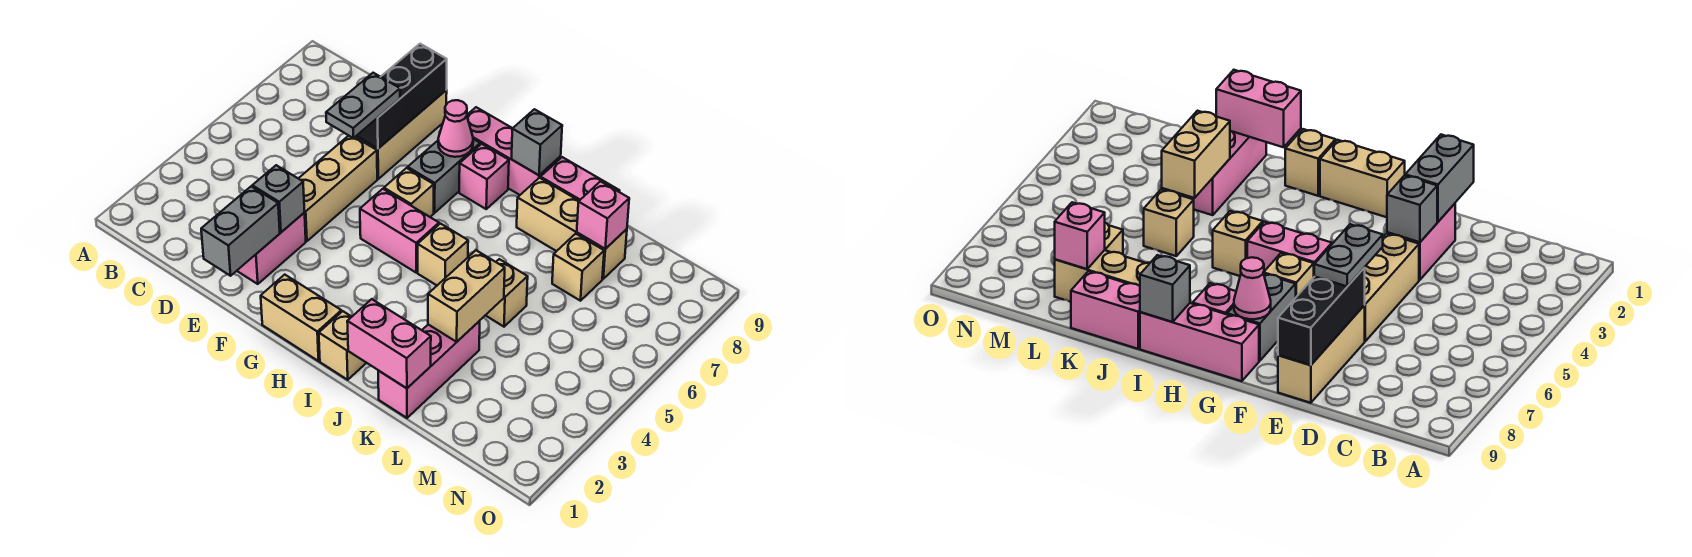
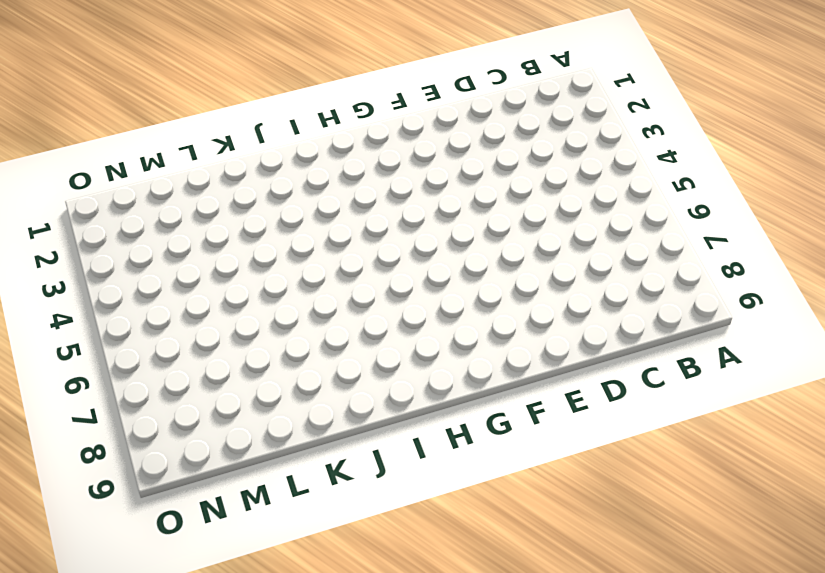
none -> pink brick E2:E3 level 1
none -> tan brick E4:E6 level 1
none -> tan brick E7:E9 level 1

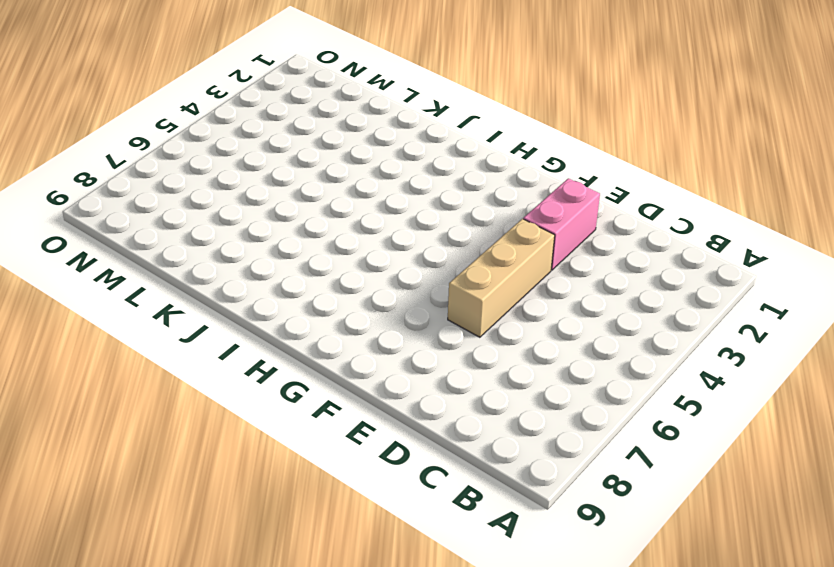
none -> tan brick E7:E9 level 1
none -> tan brick G1:H1 level 1
none -> pink brick G5:H5 level 1

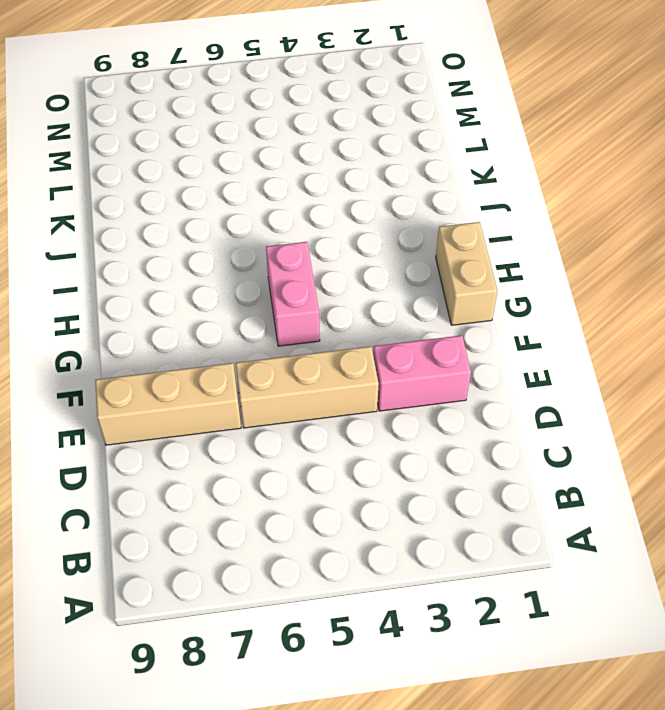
none -> tan brick G6 level 1
none -> grey brick G7:G8 level 1
none -> pink brick G9:I9 level 1

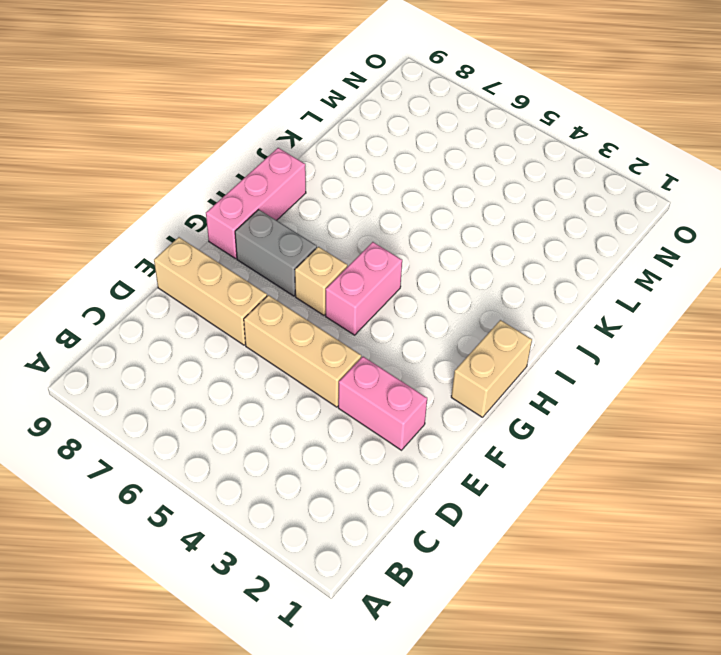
none -> pink brick H8 level 1
none -> tan brick I1 level 1
none -> tan brick I5 level 1

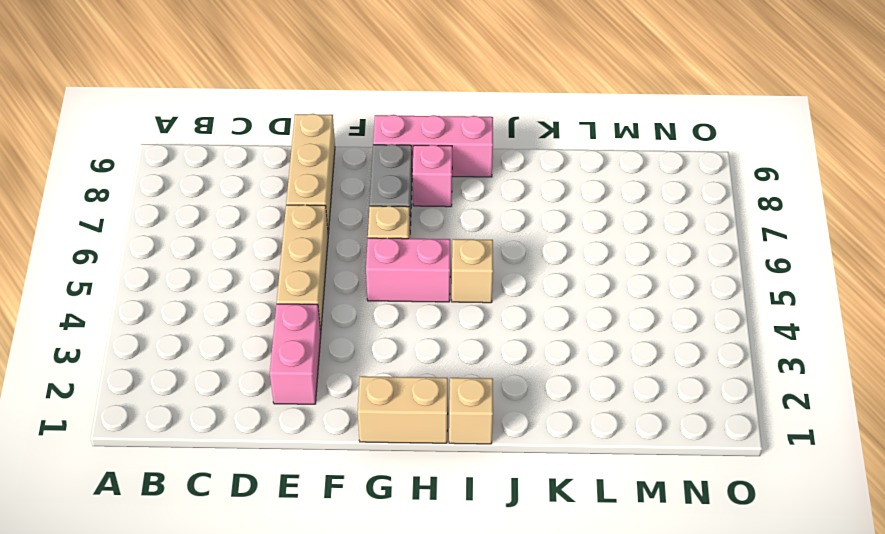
none -> tan brick J8:L8 level 1
none -> pink brick J9:K9 level 1
none -> pink brick K1:K3 level 1

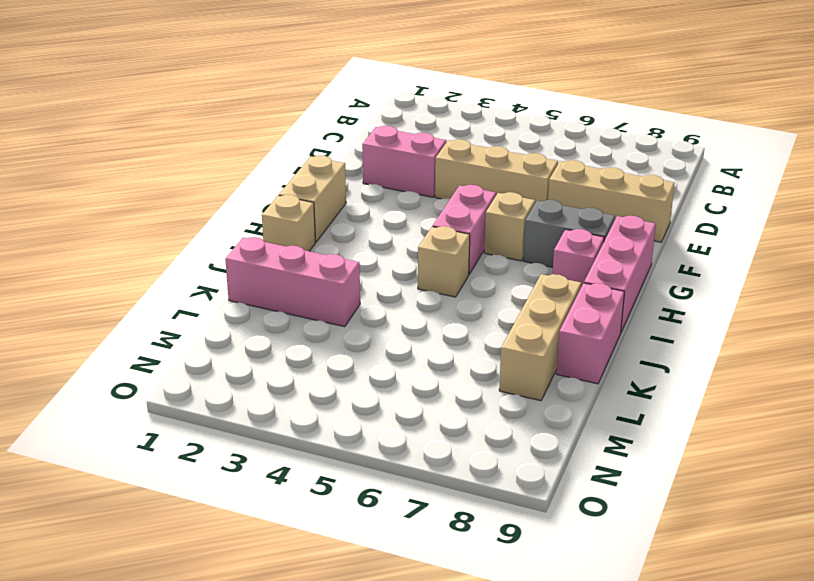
none -> tan brick K5 level 1
none -> tan brick L7 level 1
none -> grey brick E1:E2 level 2

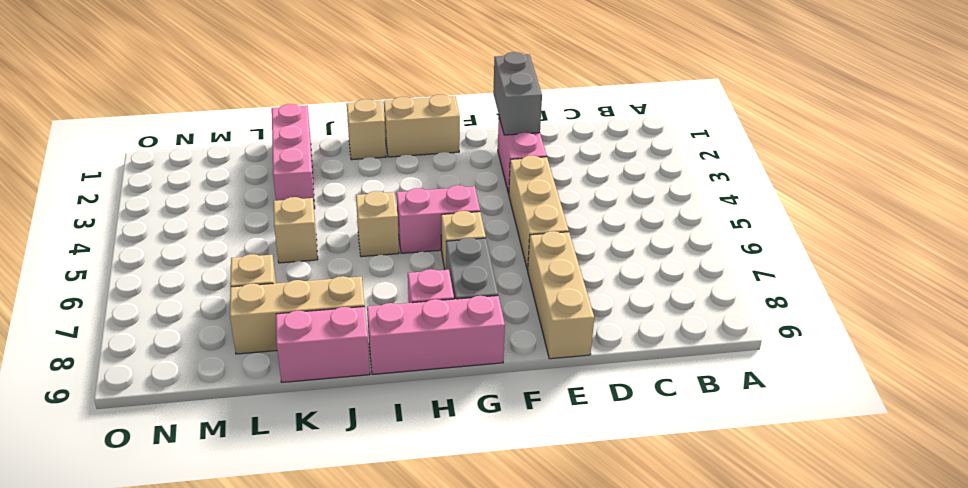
none -> grey brick E3 level 2
none -> black brick E7:E9 level 2
none -> pink cone G8 level 2

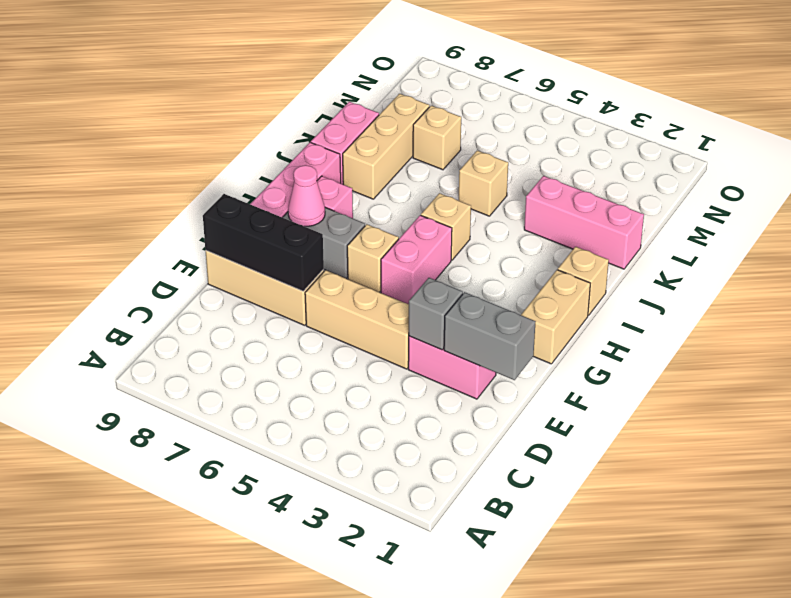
none -> grey brick I9 level 2
none -> pink brick J1:K1 level 2
none -> tan brick K3:K4 level 2

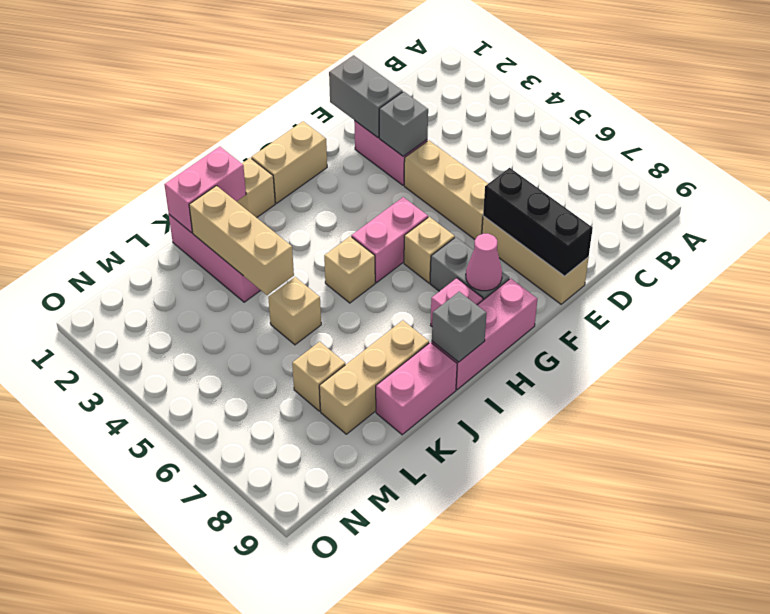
tan brick K2:K4 level 2 -> tan brick K3:K4 level 2
none -> pink brick L8 level 2
none -> grey plate E6:E7 level 3

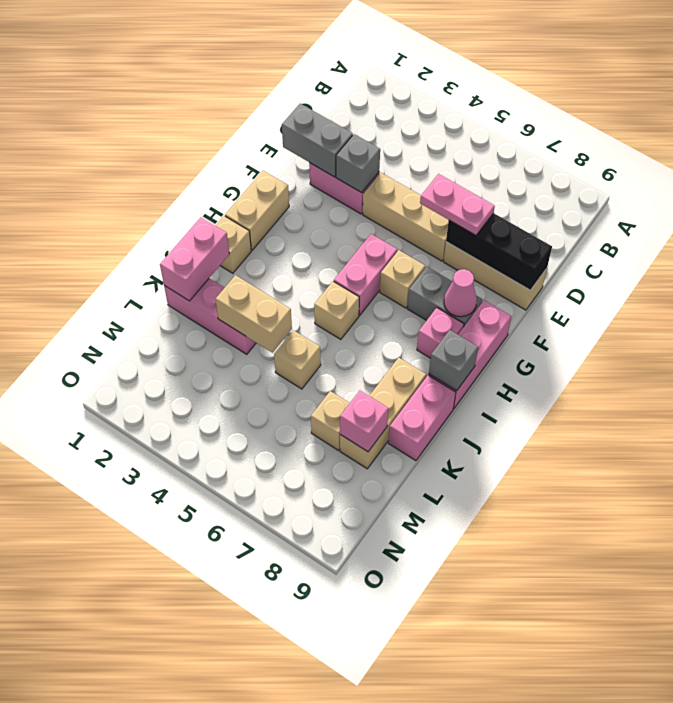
pink plate E6:E7 level 3 -> grey plate E6:E7 level 3

